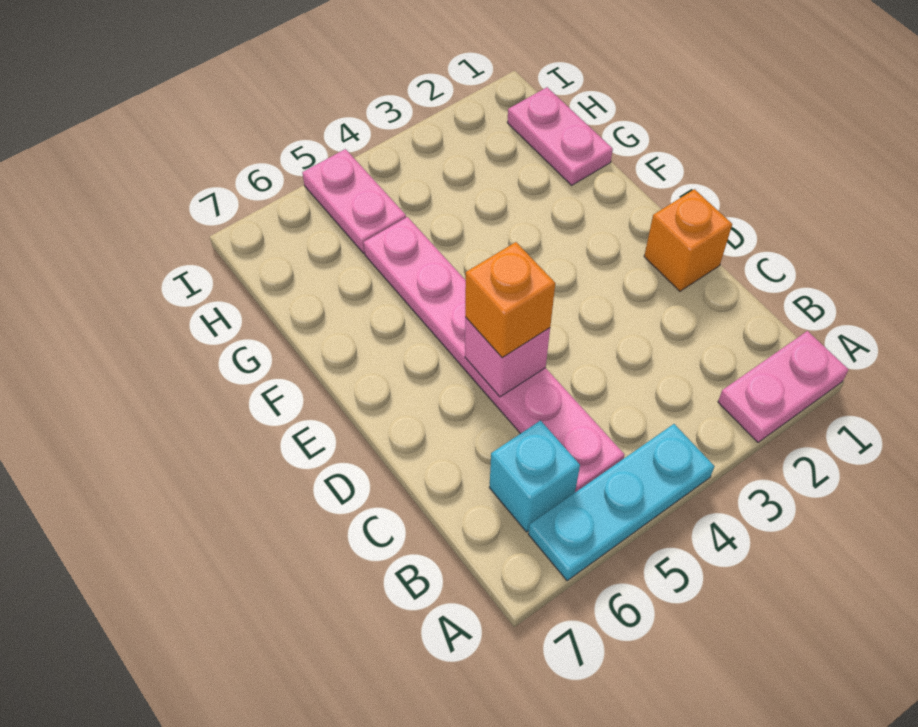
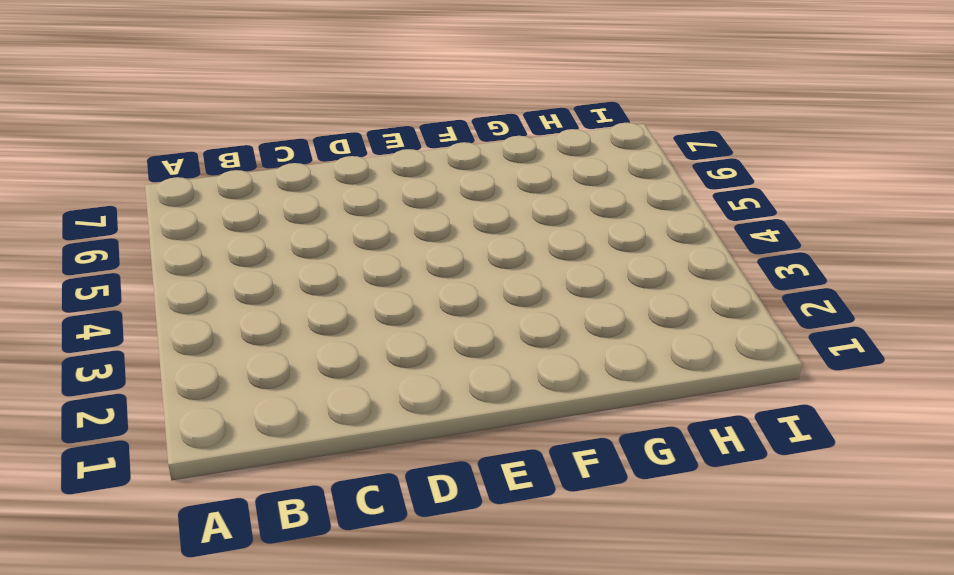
none -> pink plate A1:A2 level 1
none -> cyan plate A4:A6 level 1

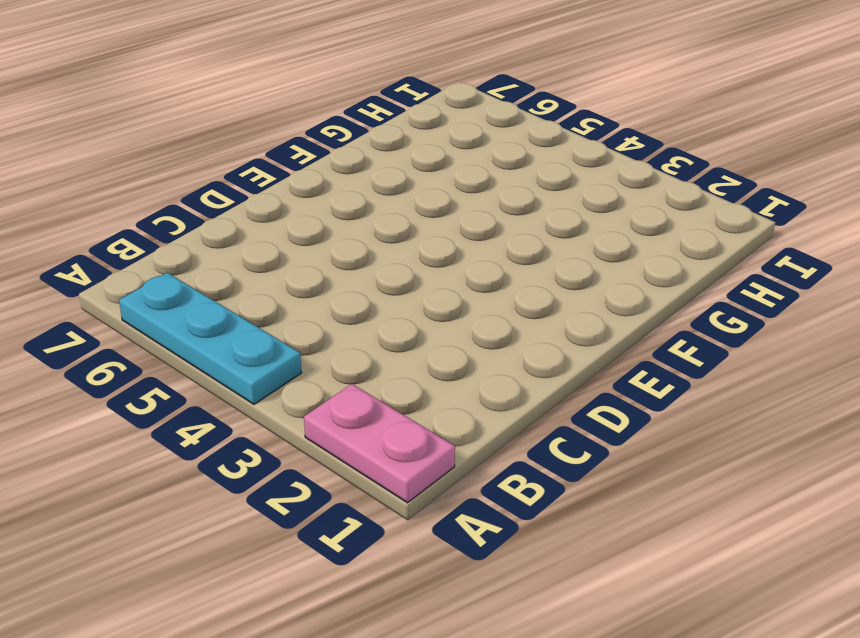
none -> pink plate B5:G5 level 1
none -> cyan brick B6 level 1

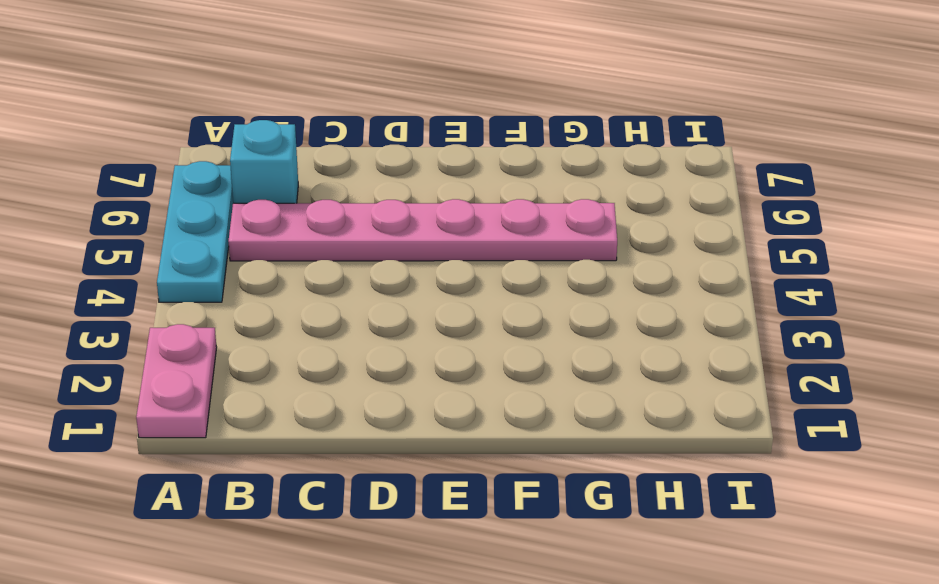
none -> orange brick D1 level 1
none -> pink plate G1:H1 level 1

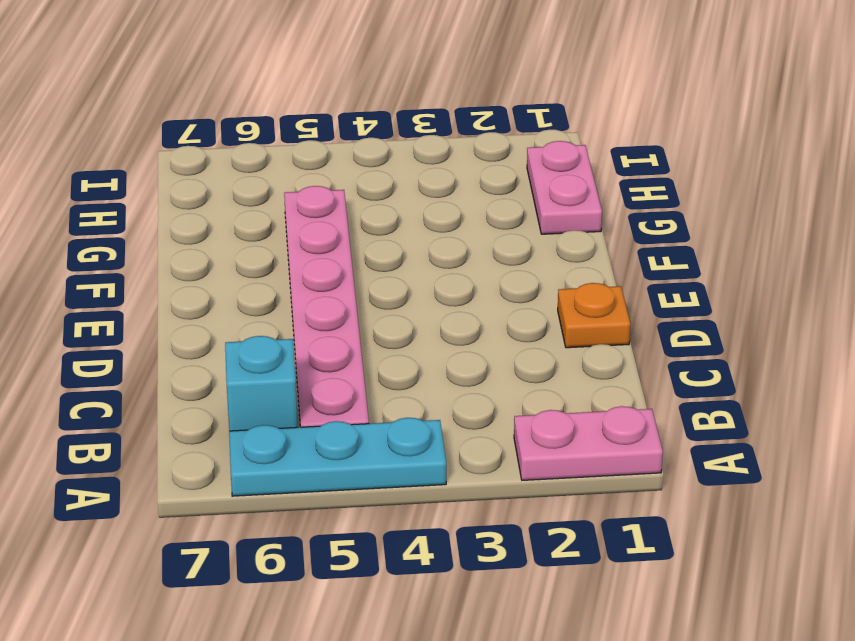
orange plate D1 level 1 -> orange brick D1 level 1
none -> pink plate H5:I5 level 1
none -> pink brick D5 level 2

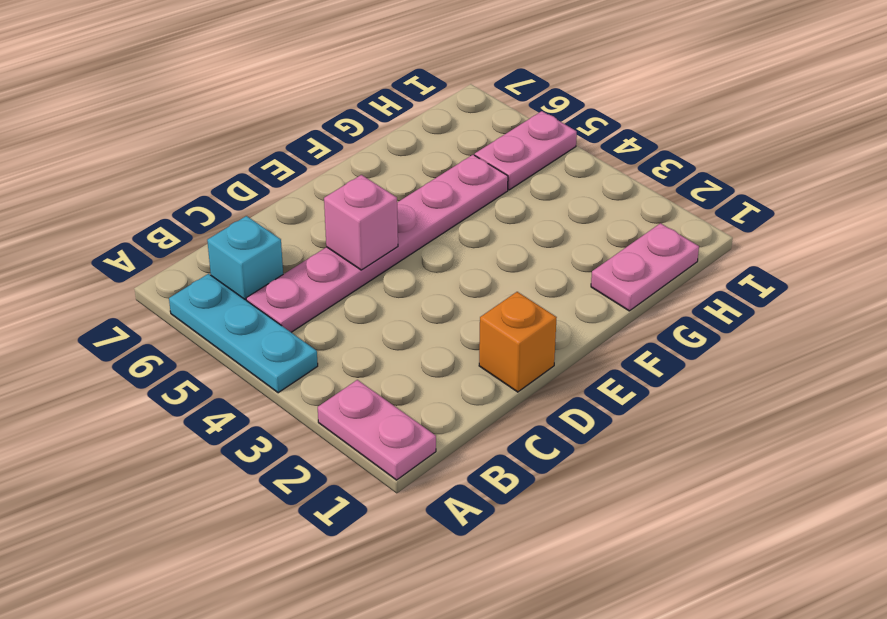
none -> orange brick D5 level 3

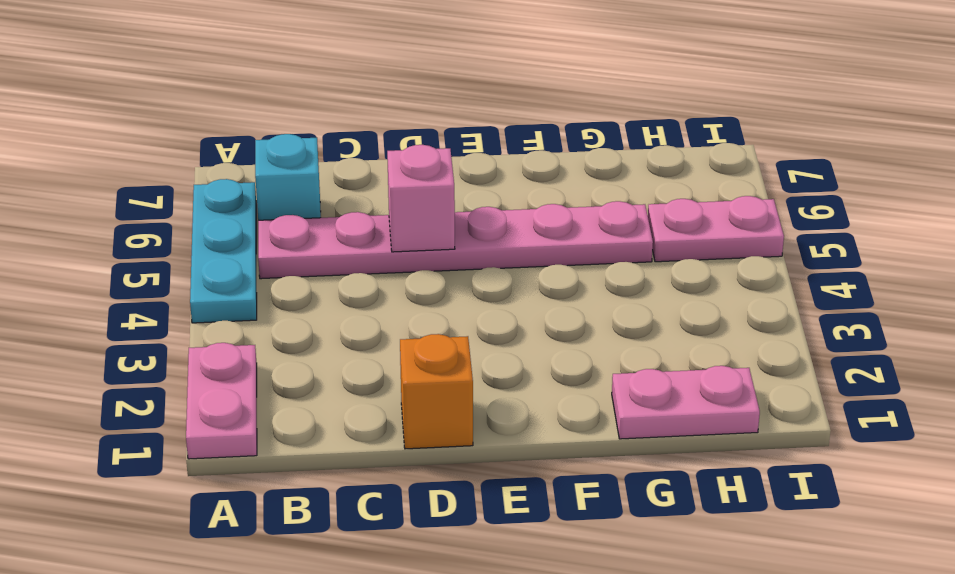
none -> orange brick D5 level 3

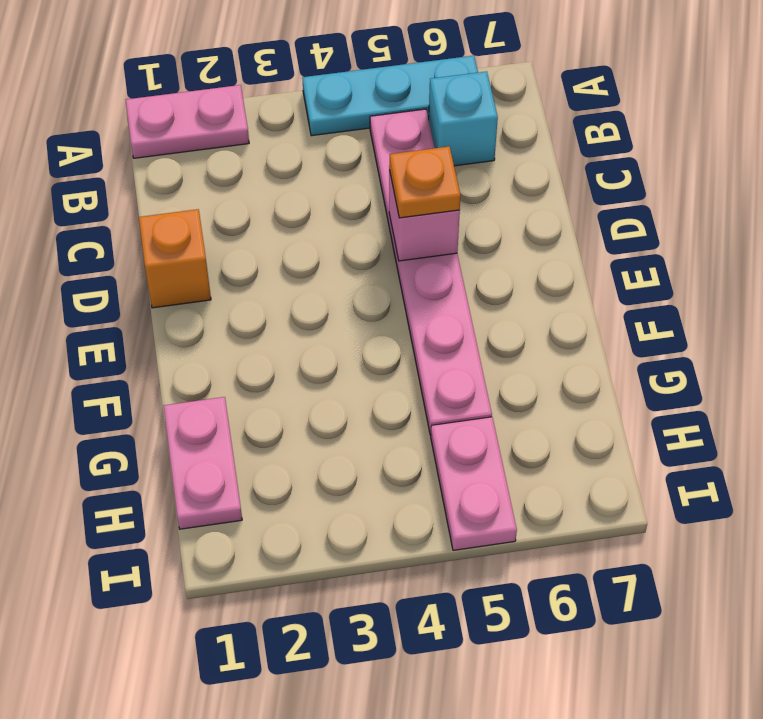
orange plate D5 level 3 -> orange brick D5 level 3

